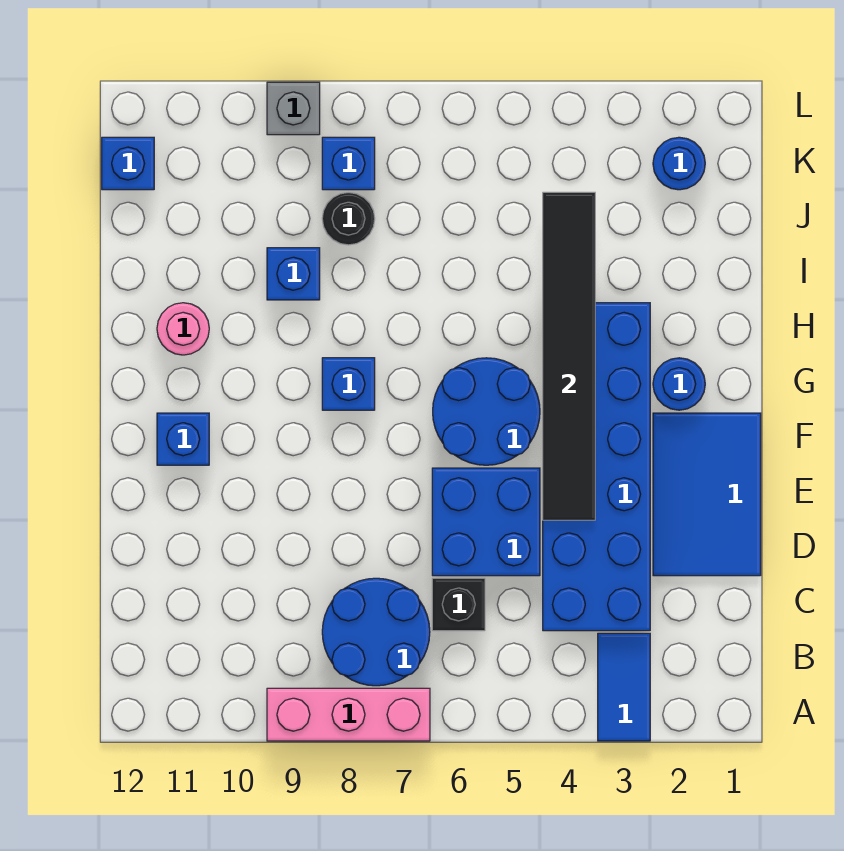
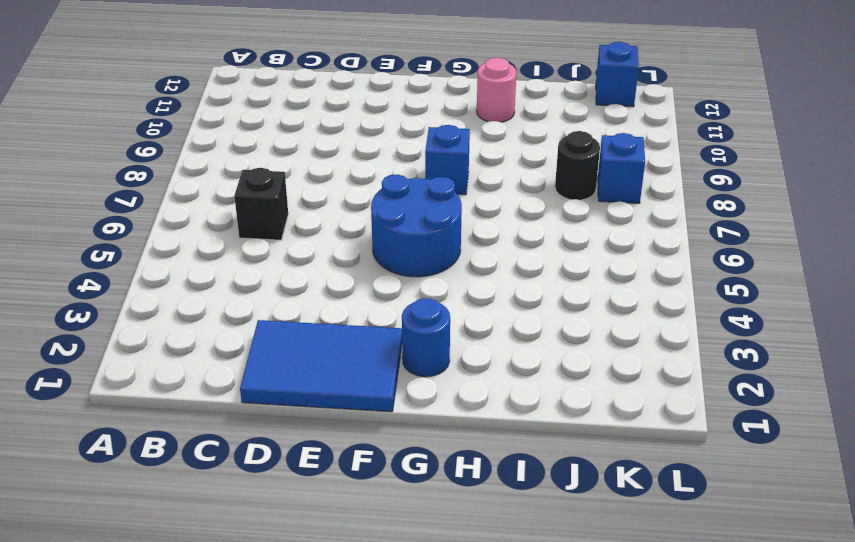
none -> blue tile A3:B3 level 1
none -> pink brick A7:A9 level 1
none -> blue round brick B7:C8 level 1

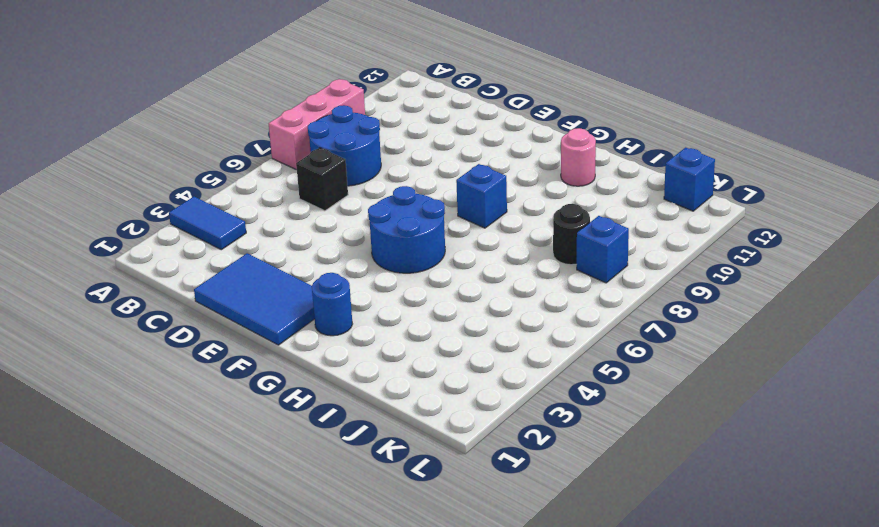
none -> blue brick C3:H4 level 1
none -> blue brick D5:E6 level 1
none -> blue brick F11 level 1

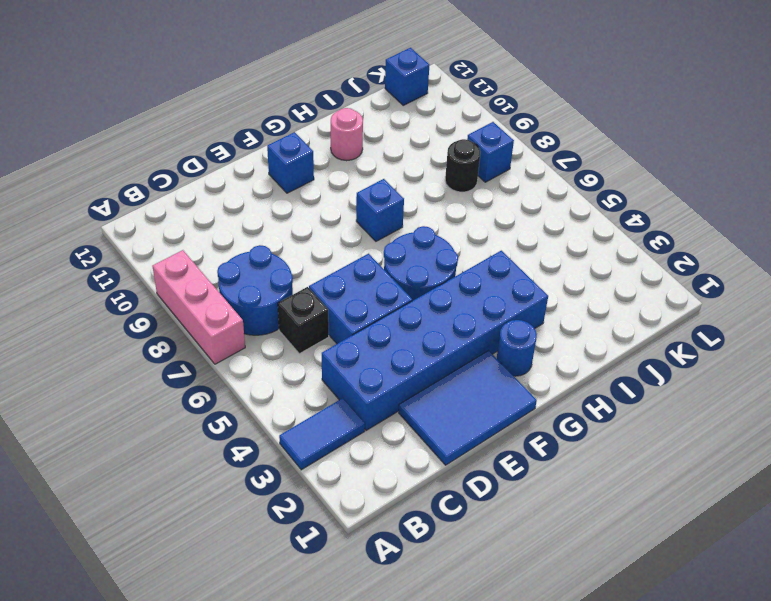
none -> blue brick I9 level 1
none -> blue round brick K2 level 1
none -> grey brick L9 level 1

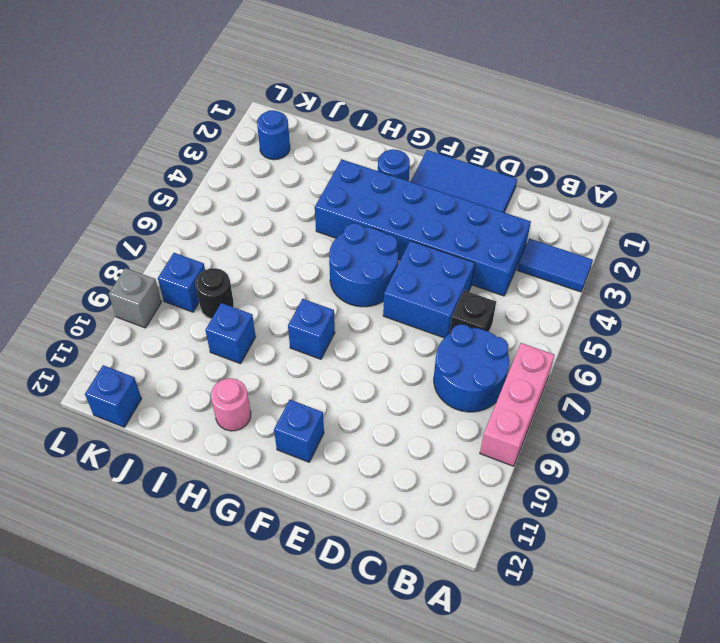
none -> black tile E4:J4 level 2

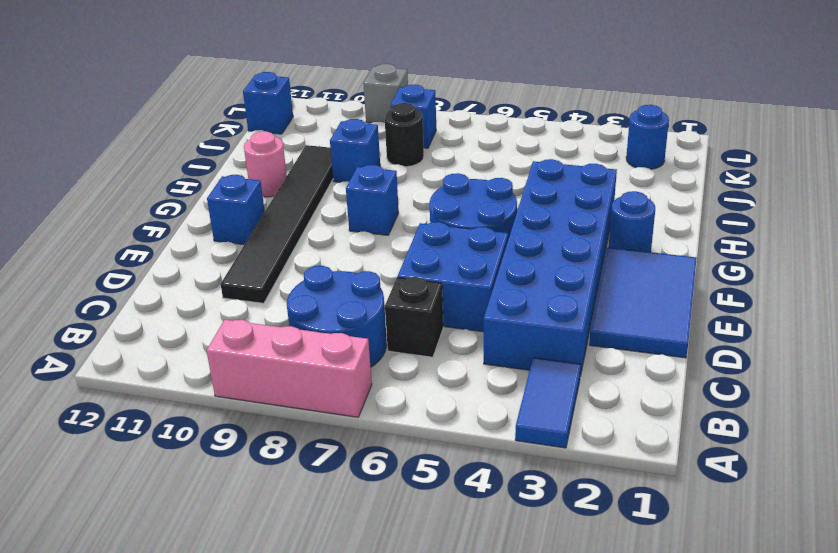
black tile D10:I10 level 1 -> black tile E4:J4 level 2

